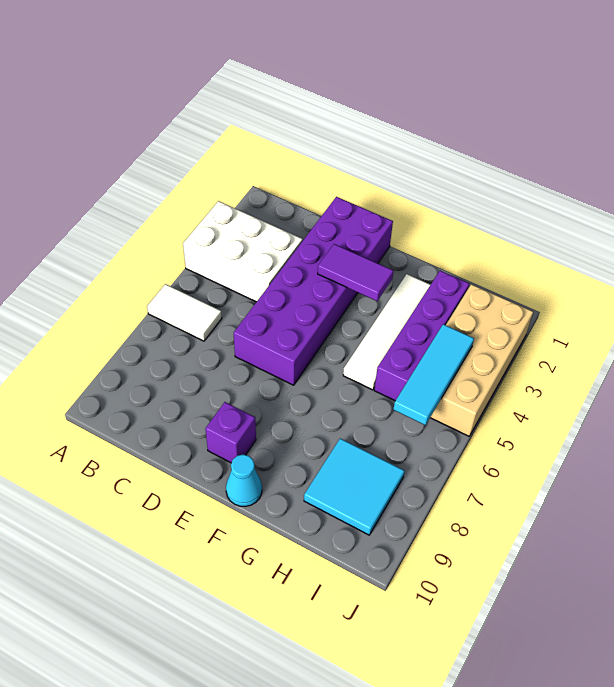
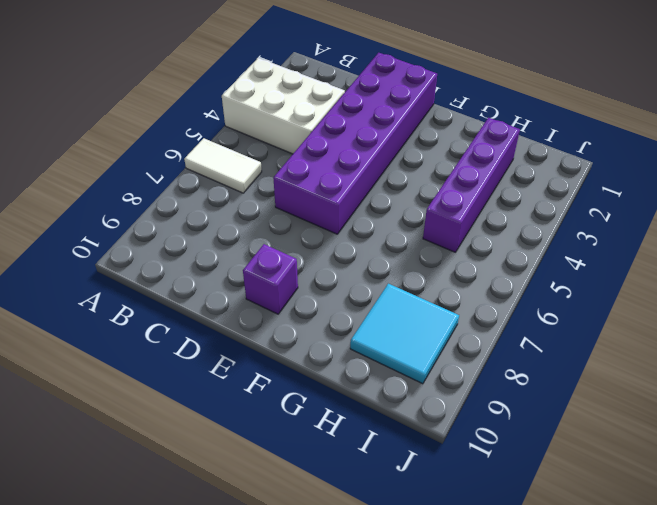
none -> cyan cone F10 level 1
none -> white tile G2:G5 level 1

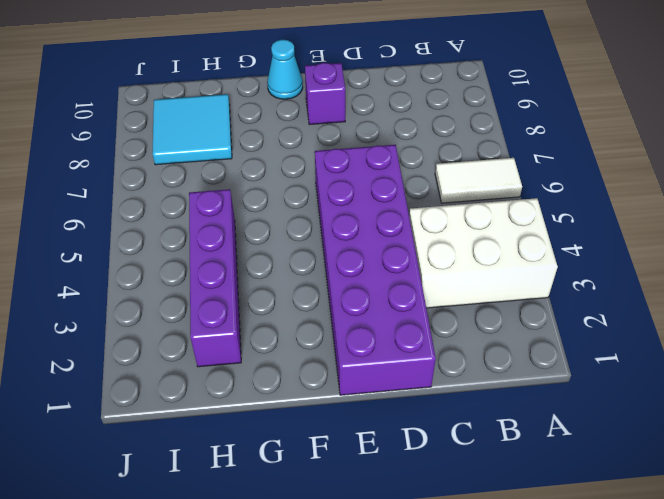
none -> white tile G2:G5 level 1
none -> tan brick I2:J5 level 1

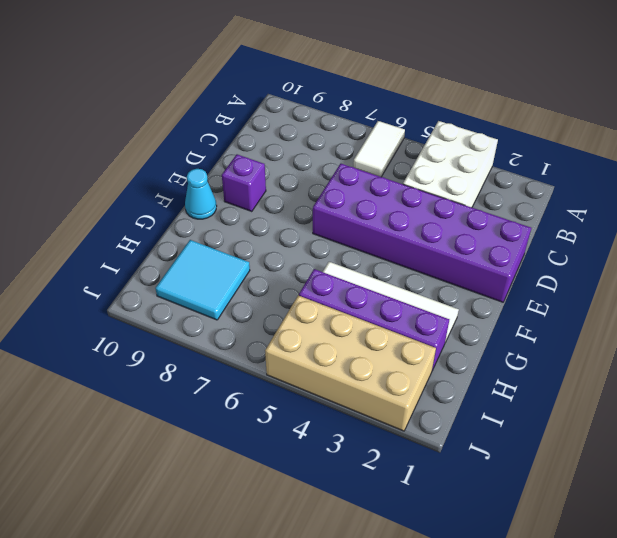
none -> purple tile E3:F3 level 2
none -> cyan tile I4:I6 level 2

